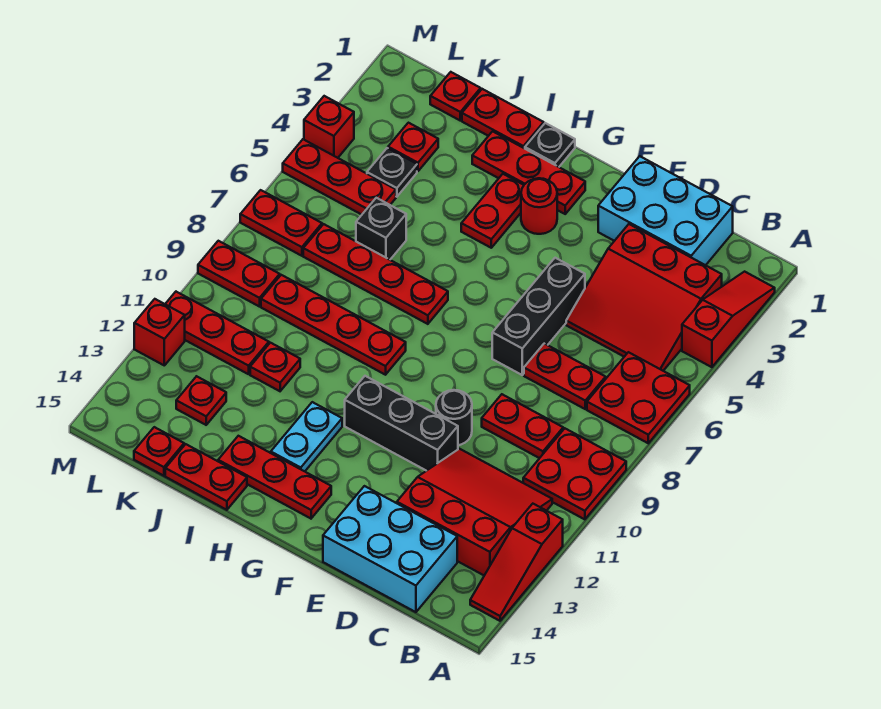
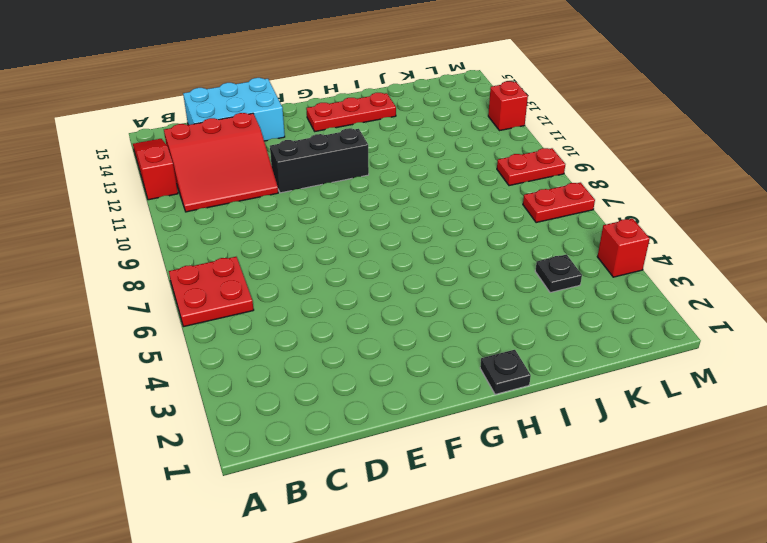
none -> red slope A2:A4 level 1 top 4
none -> red plate A9:B10 level 1
none -> red slope B3:D5 level 1 top 3
none -> cyan brick C1:E2 level 1

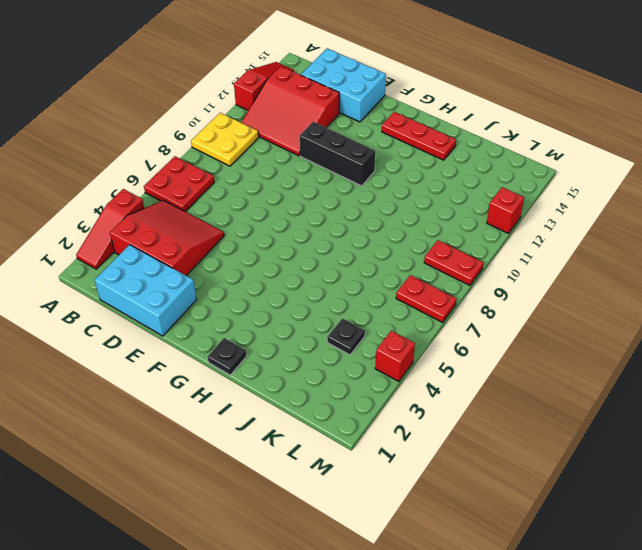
yellow plate A9:B10 level 1 -> red plate A9:B10 level 1
none -> red plate C7:D7 level 1
none -> red plate C9:D9 level 1
none -> black brick E5:E7 level 1
none -> black round brick E10 level 1

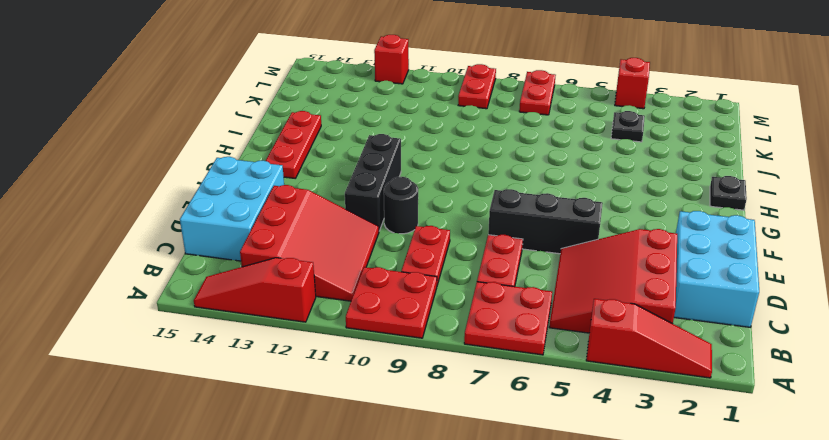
none -> red plate G2:I2 level 1
none -> red round brick G3 level 1
none -> red plate H3:H4 level 1
none -> red plate H7:K7 level 1

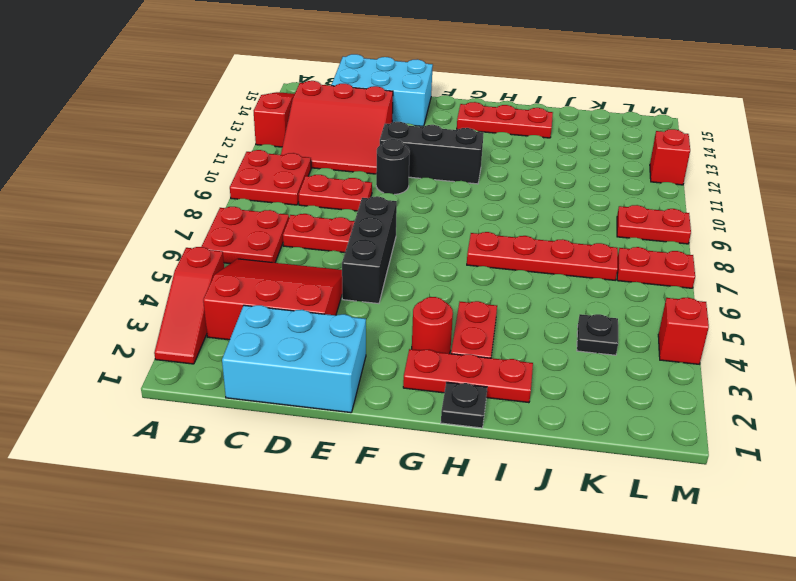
none -> red plate H9:K9 level 1
none -> cyan plate H12:H13 level 1
none -> red plate I1:J1 level 1
none -> red plate I15:J15 level 1

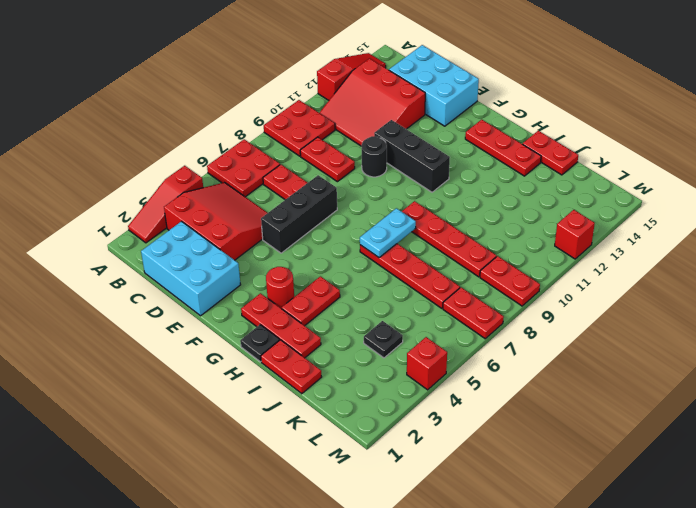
cyan plate H7:H8 level 2 -> cyan plate H12:H13 level 1
none -> black brick J6 level 1
none -> red plate J11 level 1
none -> red plate K1 level 1
none -> red plate K3 level 1

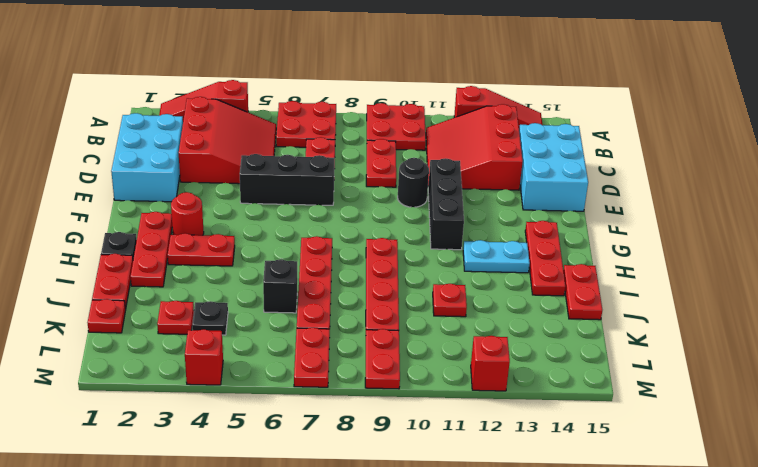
none -> red plate K5:M5 level 1
none -> red plate K11:M11 level 1
none -> red plate K13 level 1
none -> red plate K15 level 1

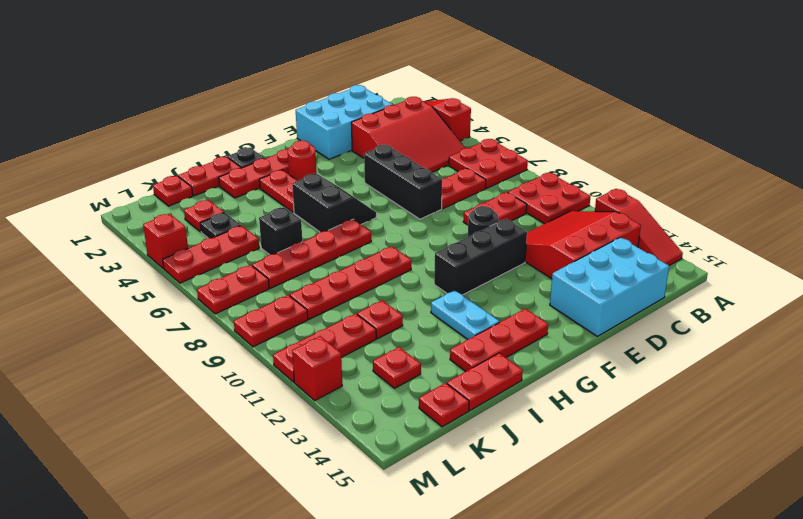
black slope G5:H6 level 1 top H -> none

